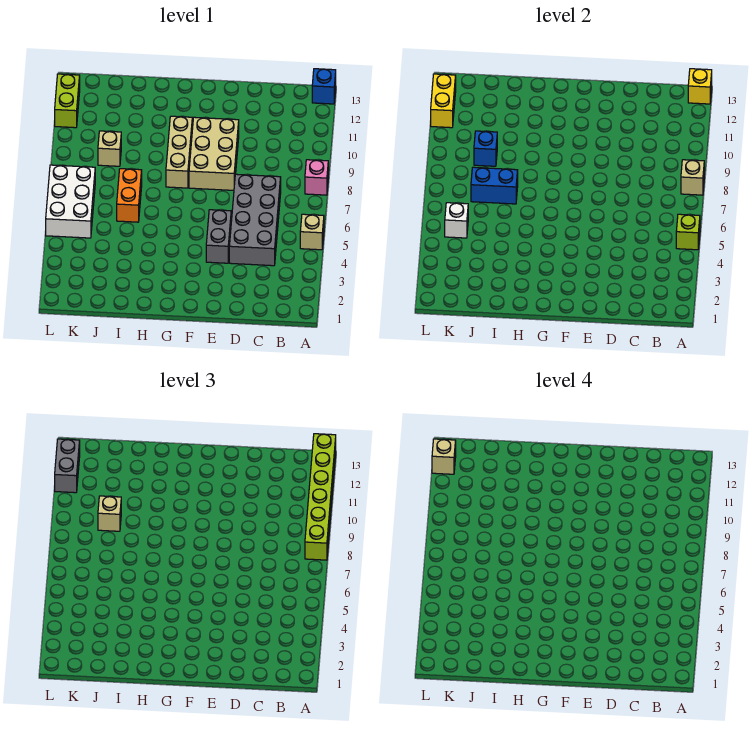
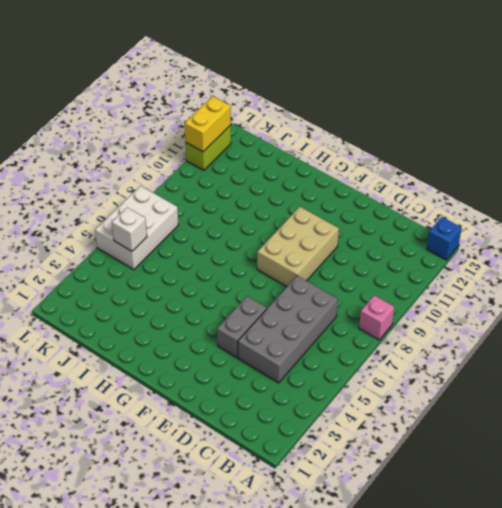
none -> tan brick A5 level 1
none -> tan brick G8:G10 level 1
none -> orange brick I6:I7 level 1

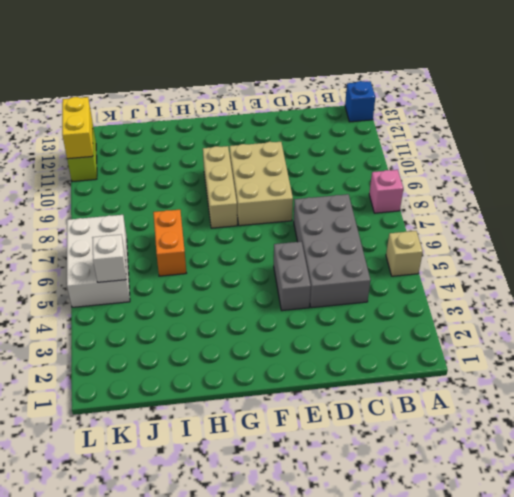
none -> tan brick J9 level 1
none -> lime brick A5 level 2
none -> tan brick A8 level 2

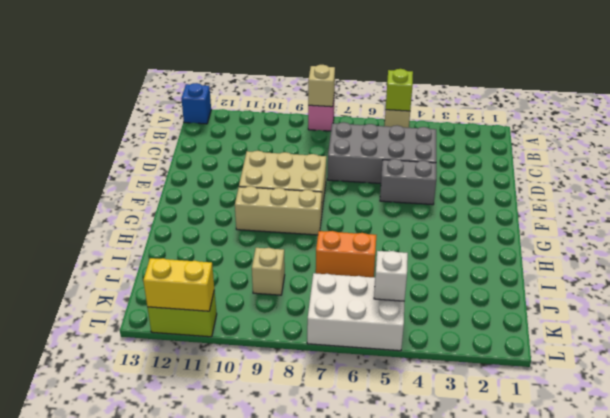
none -> yellow brick A13 level 2
none -> blue brick I7:J7 level 2
none -> blue brick J9 level 2

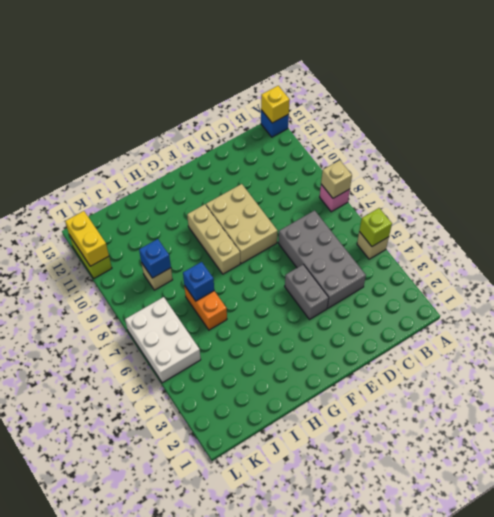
blue brick I7 level 2 -> blue brick I7:J7 level 2
none -> white brick K5 level 2
none -> lime brick A8:A13 level 3
none -> tan brick J9 level 3

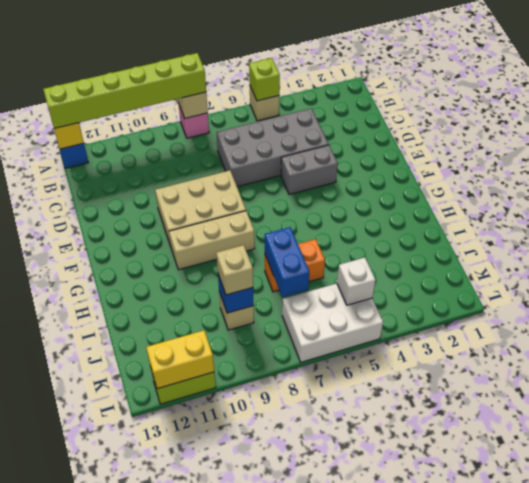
none -> grey brick L11:L12 level 3
none -> tan brick L12 level 4

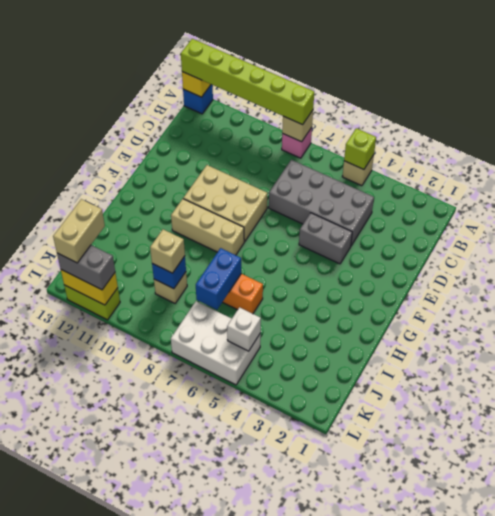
tan brick K12:L12 level 4 -> tan brick L12 level 4

